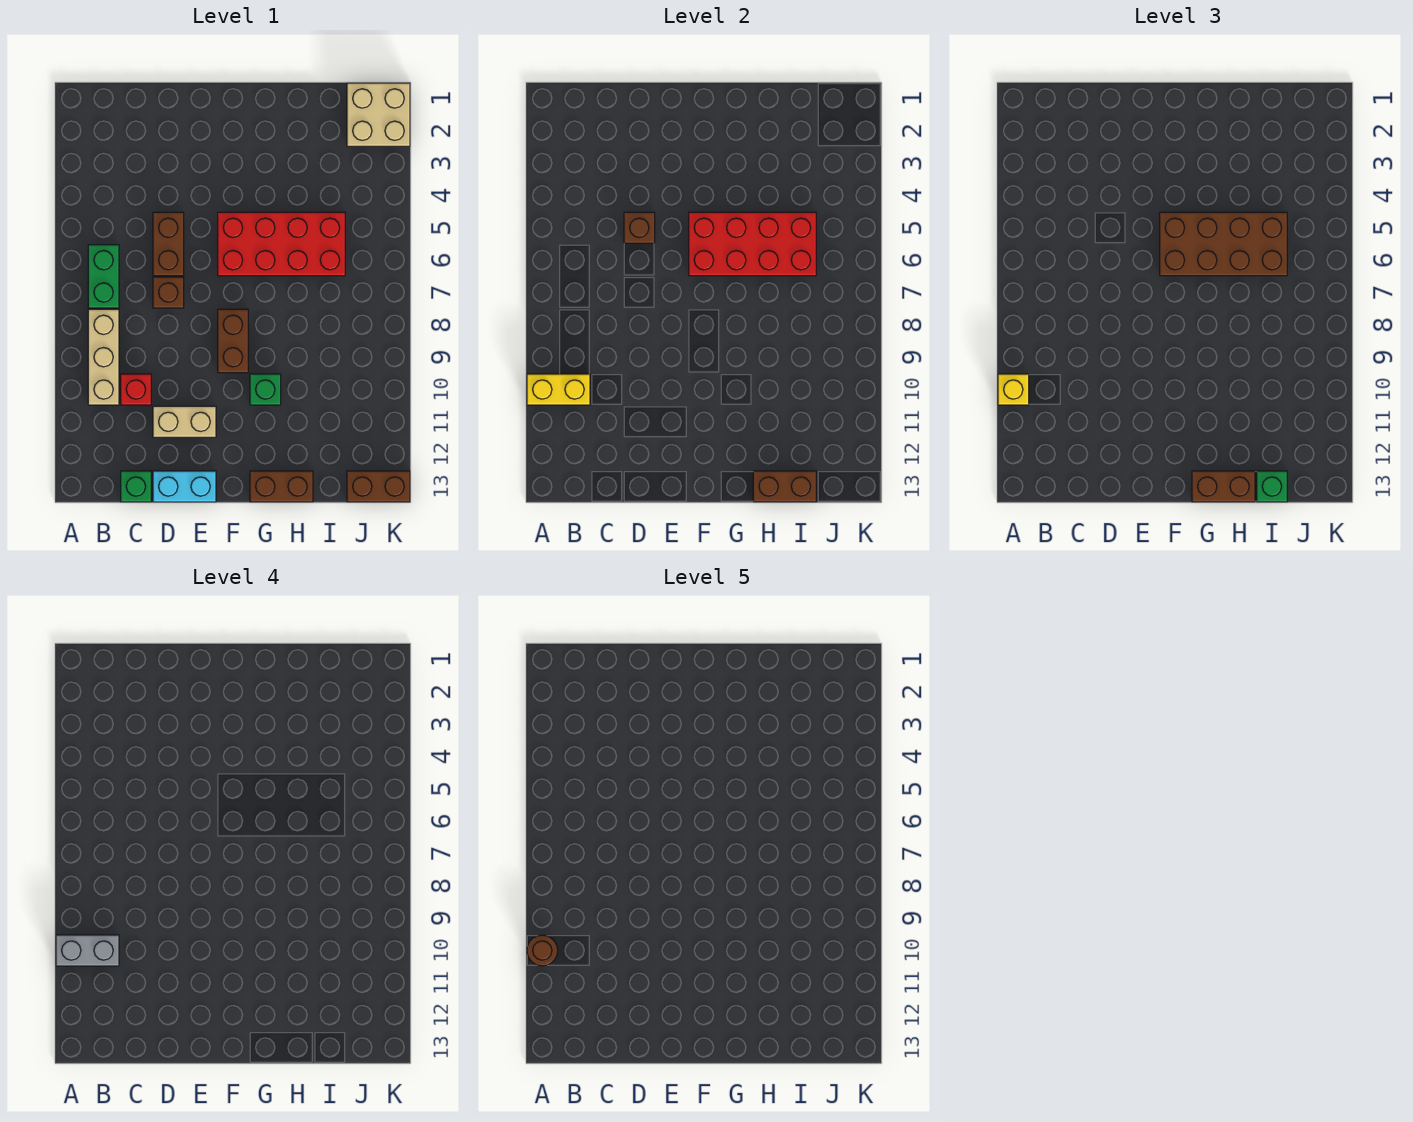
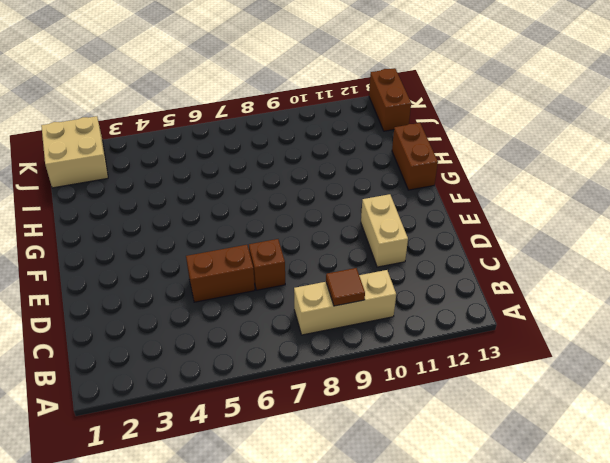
brown tile B9 level 2 -> none
none -> green brick B6:B7 level 1
none -> red brick C10 level 1
none -> green brick C13 level 1

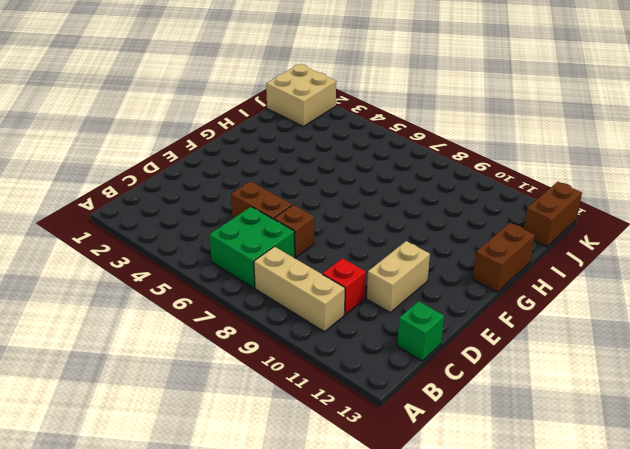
green brick B6:C7 level 1 -> green brick B6:B7 level 1
none -> cyan brick D13:E13 level 1
none -> red brick F5:I6 level 1
none -> brown brick F8:F9 level 1

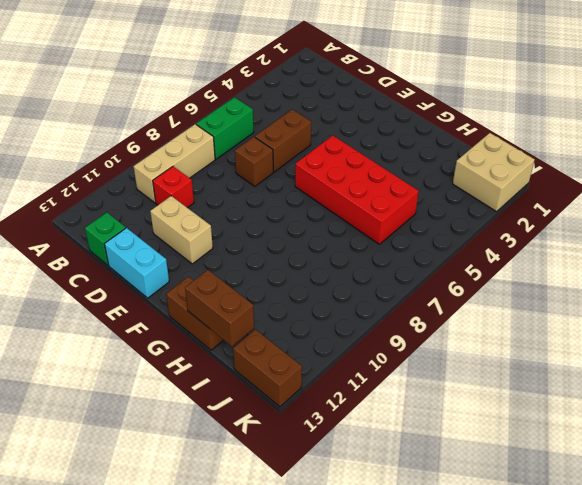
none -> brown brick F8:F9 level 1
none -> green brick G10 level 1
none -> yellow brick A10:B10 level 2

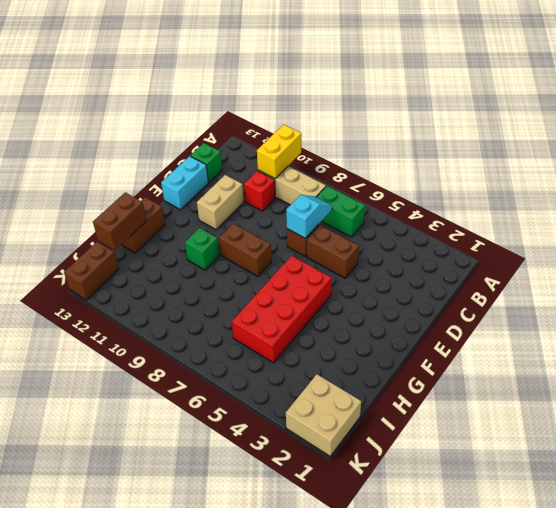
cyan slope C7:D7 level 2 top D -> none
none -> brown brick D5 level 2
none -> red brick F5:I6 level 2
none -> yellow brick A10 level 3

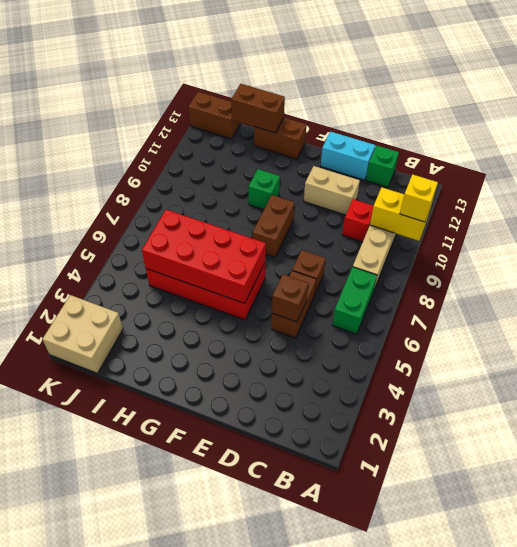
none -> brown brick F5:I6 level 3
none -> brown brick G13:H13 level 3
none -> green brick I13 level 3

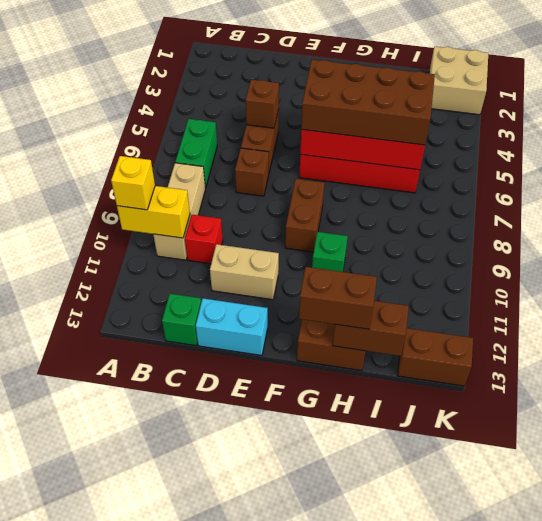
none -> green brick I13 level 3
none -> grey brick A10:B10 level 4
none -> brown round brick A10 level 5

